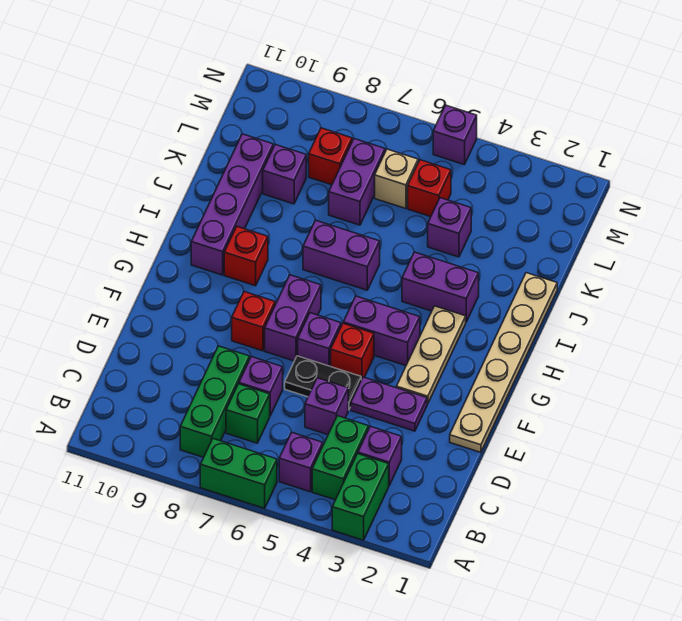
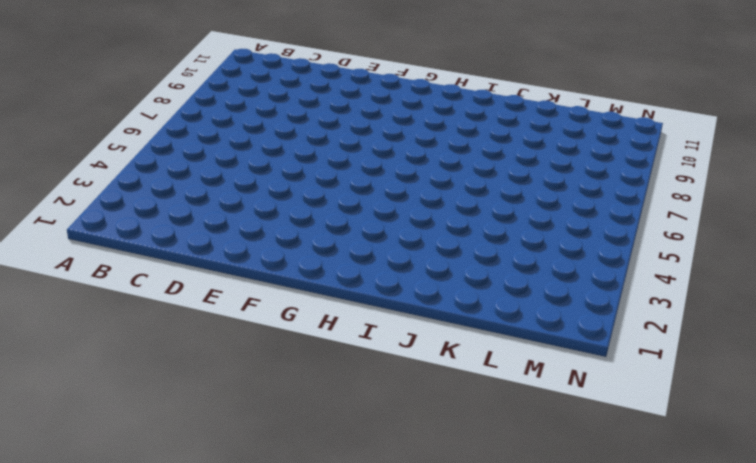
none -> green brick A3:B3 level 1
none -> green brick A6:A7 level 1
none -> green brick B4:C4 level 1

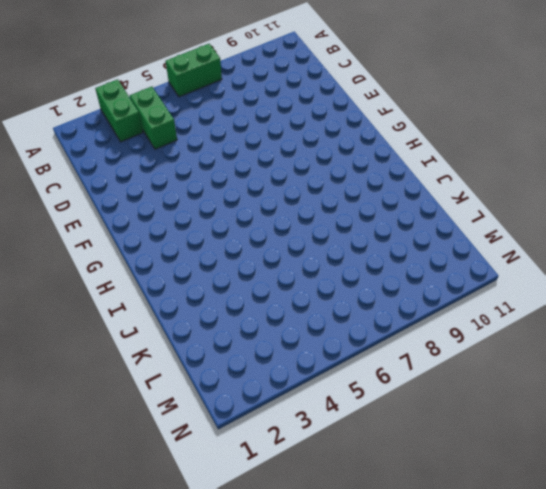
none -> purple brick B5 level 1
none -> green brick B8:D8 level 1
none -> purple brick C3 level 1

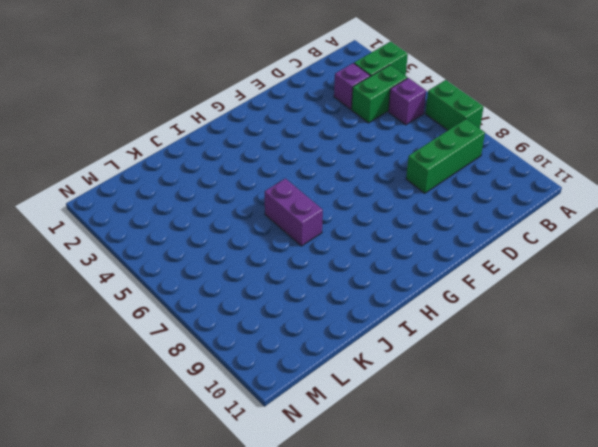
none -> green brick C7 level 1
none -> purple brick D5 level 1
none -> purple brick D7 level 1

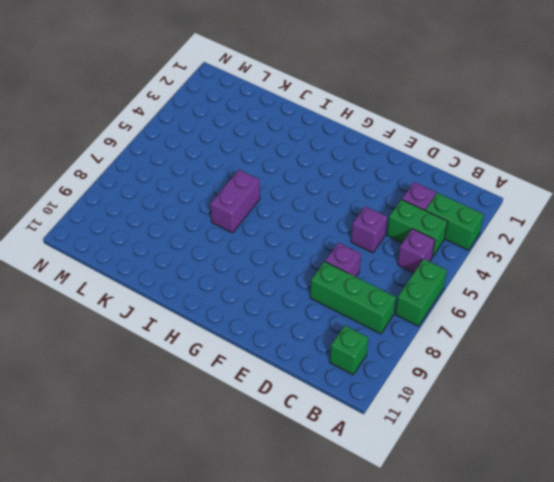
green brick B10 level 1 -> green brick C7 level 1
none -> tan plate E1:J1 level 1
none -> purple plate E3:E4 level 1
none -> black plate E5:E6 level 1

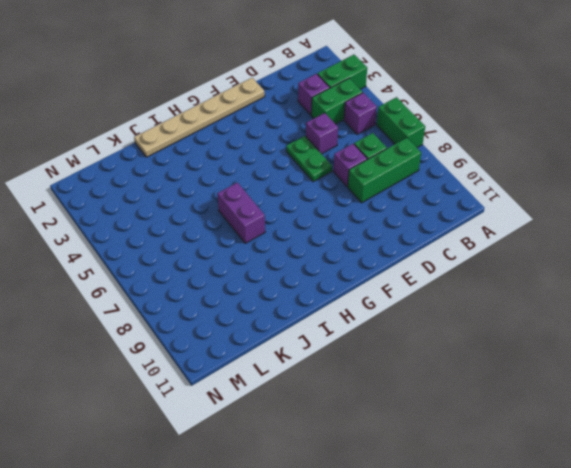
green plate E5:E6 level 1 -> black plate E5:E6 level 1
none -> purple plate E3:E4 level 1
none -> tan plate F3:H3 level 1
none -> red brick F5 level 1

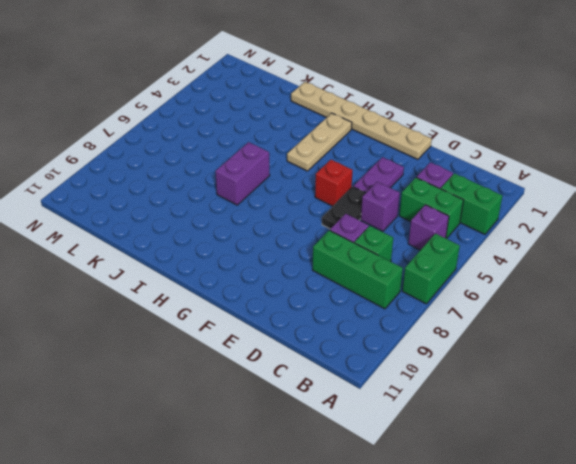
tan plate H2:H4 level 1 -> tan plate F3:H3 level 1
none -> purple brick F6 level 1
none -> purple brick F7:G7 level 1
none -> red brick F8 level 1

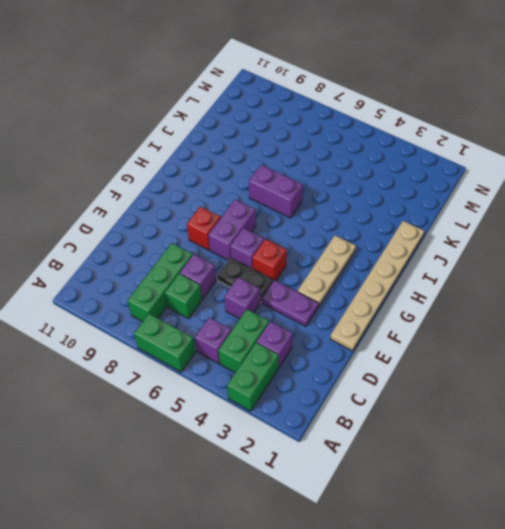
none -> purple brick G4:G5 level 1
none -> red brick H9 level 1
none -> purple brick H10:K10 level 1

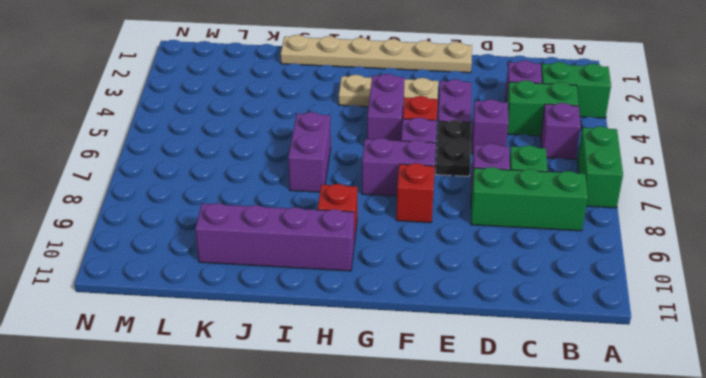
none -> purple brick I3:I4 level 1
none -> purple brick K4 level 1
none -> purple brick K7:L7 level 1

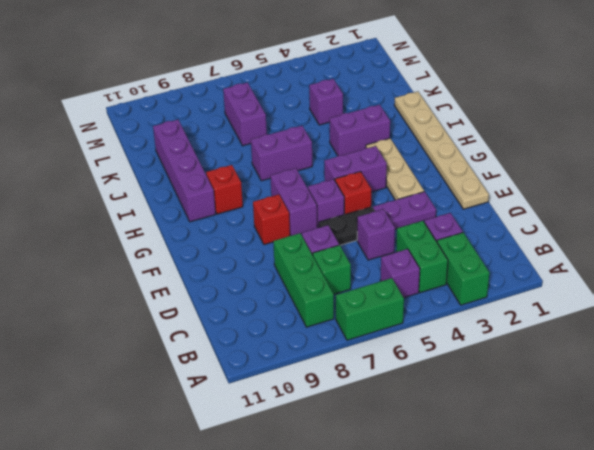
none -> purple brick K9 level 1
none -> red brick L5 level 1
none -> tan brick L6 level 1

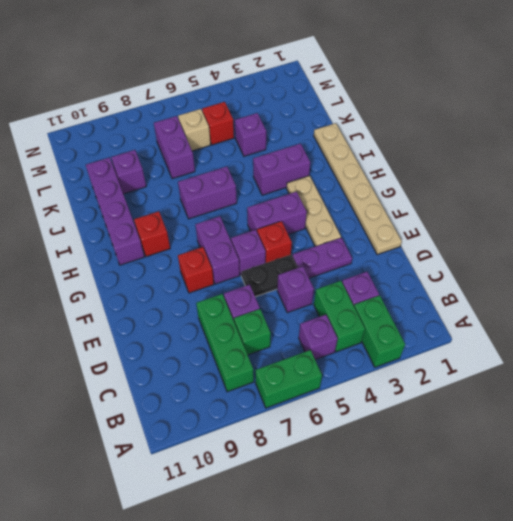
none -> red brick L8 level 1
none -> purple brick N5 level 1

